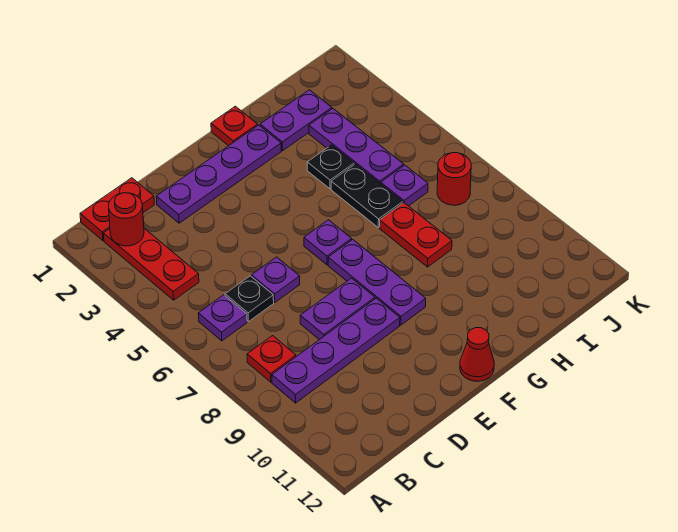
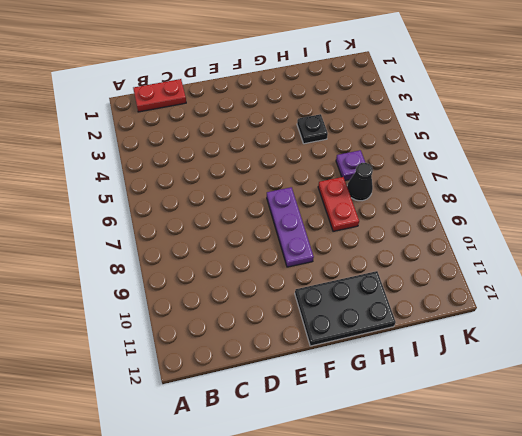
black plate F11:H12 level 1 -> red cone F12 level 1
black cone I7 level 1 -> none
none -> red plate B2:B4 level 1
none -> purple plate B6 level 1
none -> red plate B8 level 1

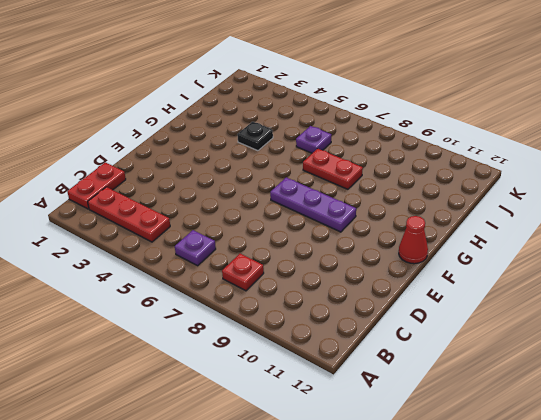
none -> purple plate B9:E9 level 1
none -> black plate C6 level 1
none -> purple plate D2:G2 level 1

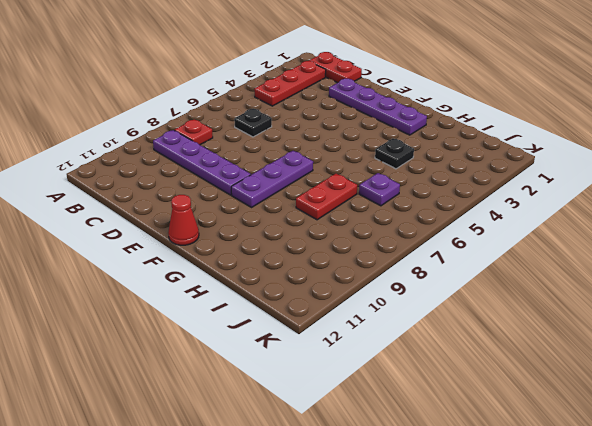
none -> purple plate B6 level 1
none -> purple plate D6 level 1
none -> purple plate D8:E8 level 1

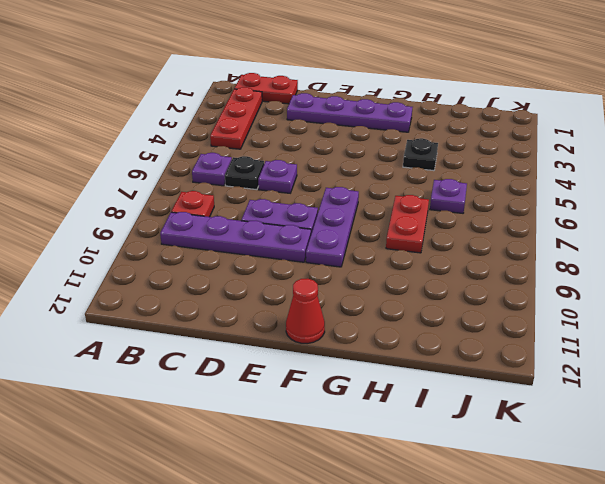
none -> purple plate F6 level 1
none -> red plate G1 level 1
none -> purple plate H2:I2 level 1

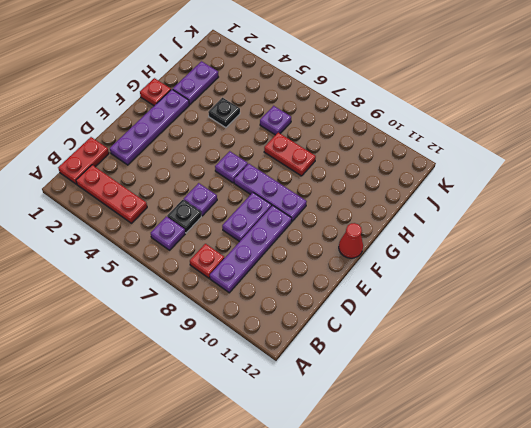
none -> black plate H5:H6 level 1
none -> purple plate I3:I5 level 1
none -> red round brick J7 level 1

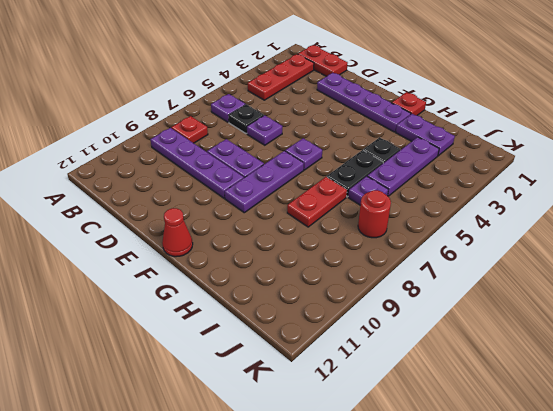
none -> red round brick B2 level 2

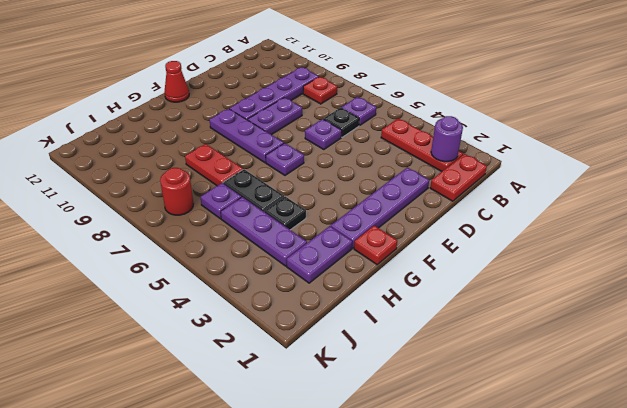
purple round brick B2 level 2 -> red round brick B2 level 2

